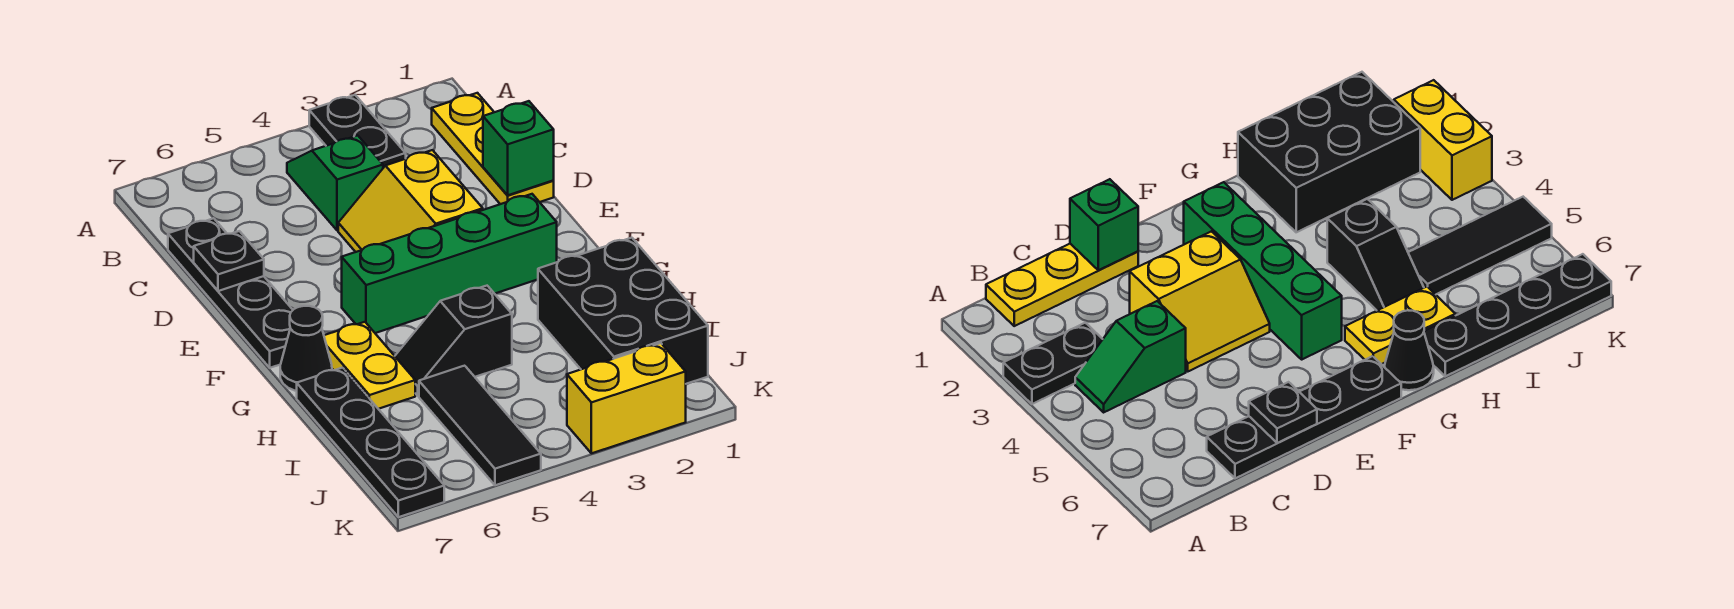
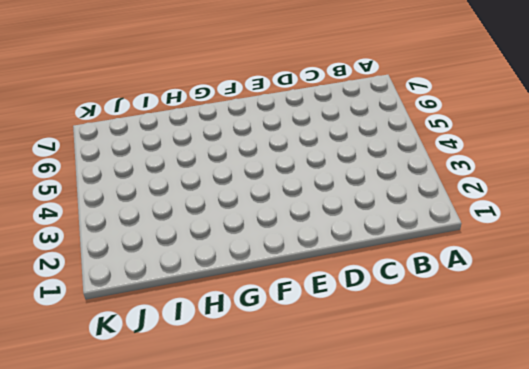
none -> black plate A3:B3 level 1
none -> yellow plate B1:D1 level 1
none -> green slope B4:C4 level 1 top C

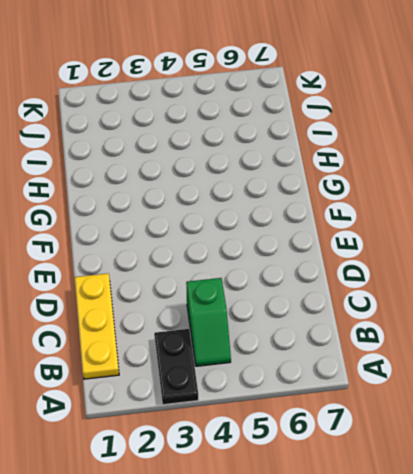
none -> black plate C7:F7 level 1
none -> yellow slope D3:E4 level 1 top 3
none -> green brick F2:F5 level 1

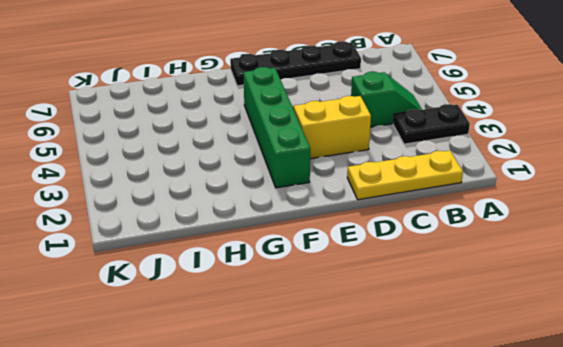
none -> yellow plate G6:H6 level 1
none -> black cone G7 level 1
none -> black brick H1:J2 level 1

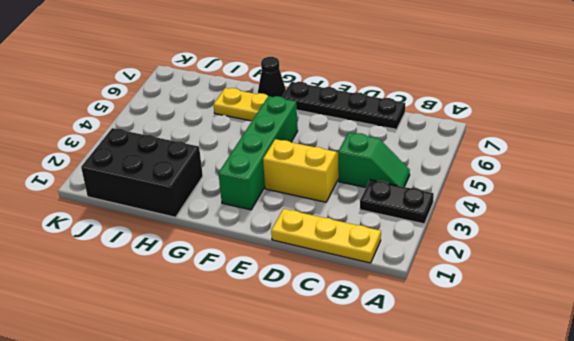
none -> black slope H4:H5 level 1 top 4
none -> black plate H7:K7 level 1
none -> black tile I5:K5 level 1

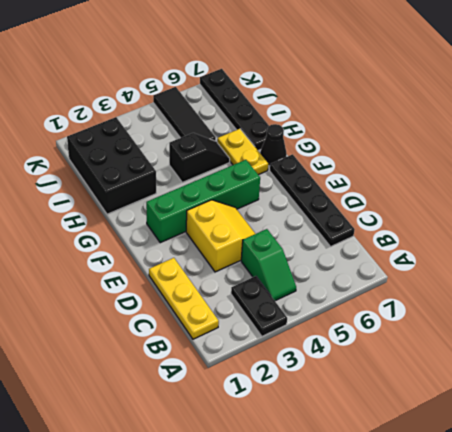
none -> yellow brick K2:K3 level 1
none -> green brick D1 level 2
none -> black plate D7 level 2

